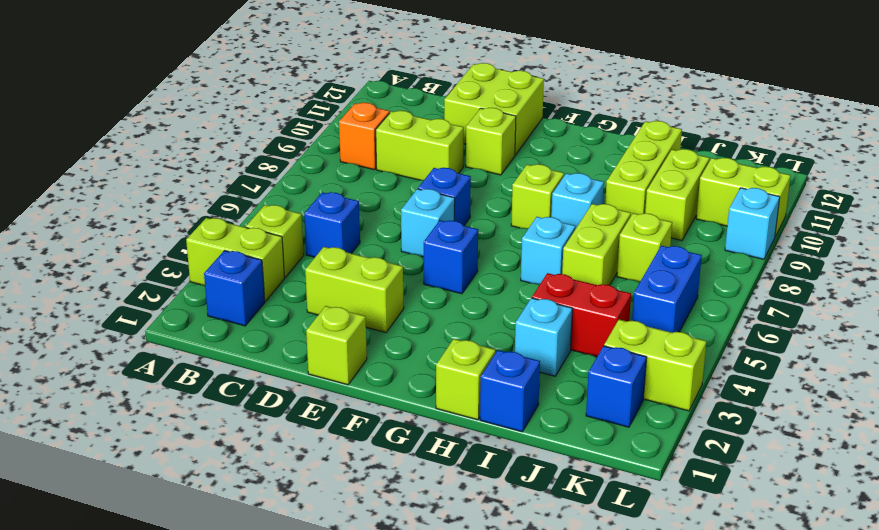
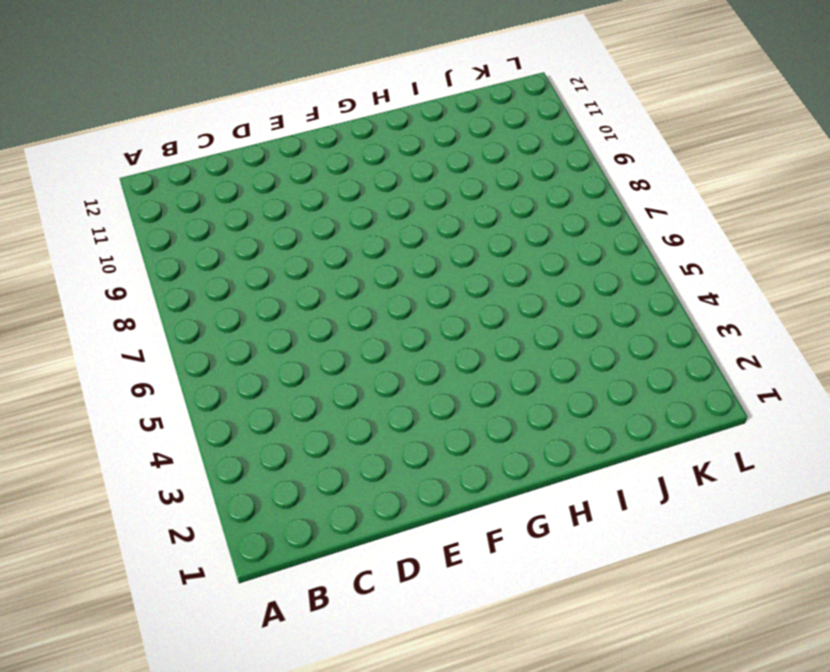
none -> lime brick A3:B3 level 1
none -> blue brick B2 level 1
none -> lime brick B4 level 1

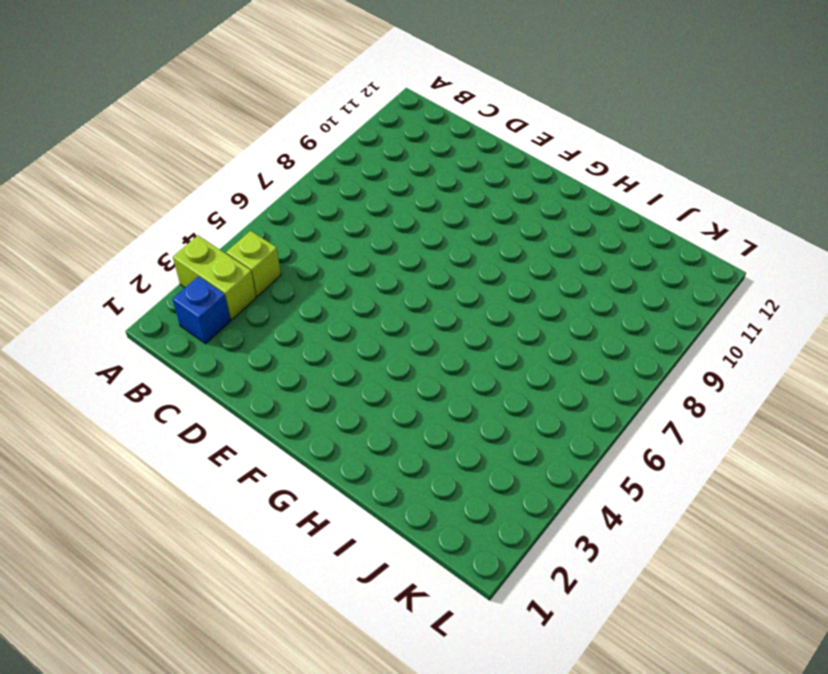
none -> orange brick B9 level 1
none -> blue brick C5 level 1
none -> lime brick C9:D9 level 1

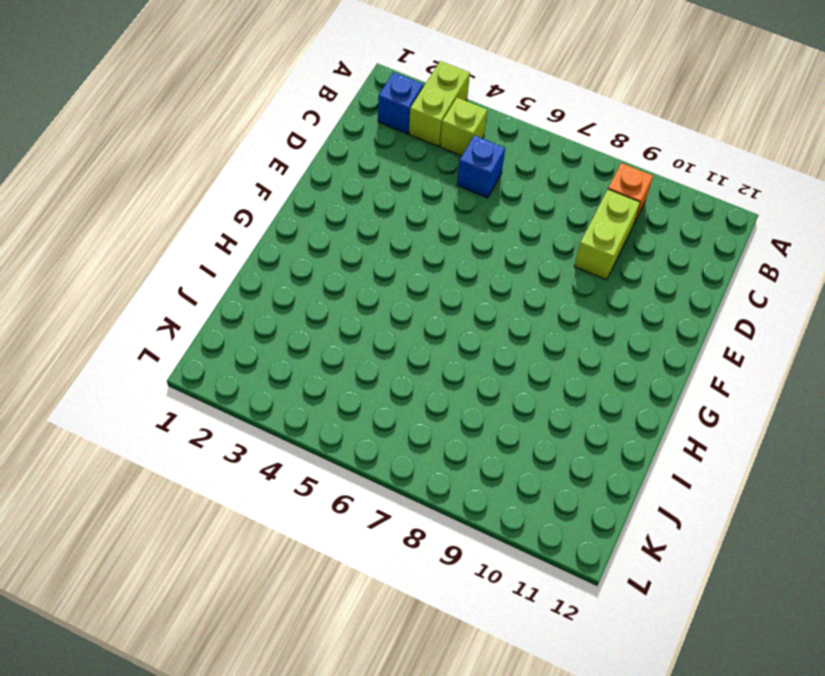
none -> lime brick D3:E3 level 1
none -> lime brick D11:E12 level 1
none -> lime brick E1 level 1

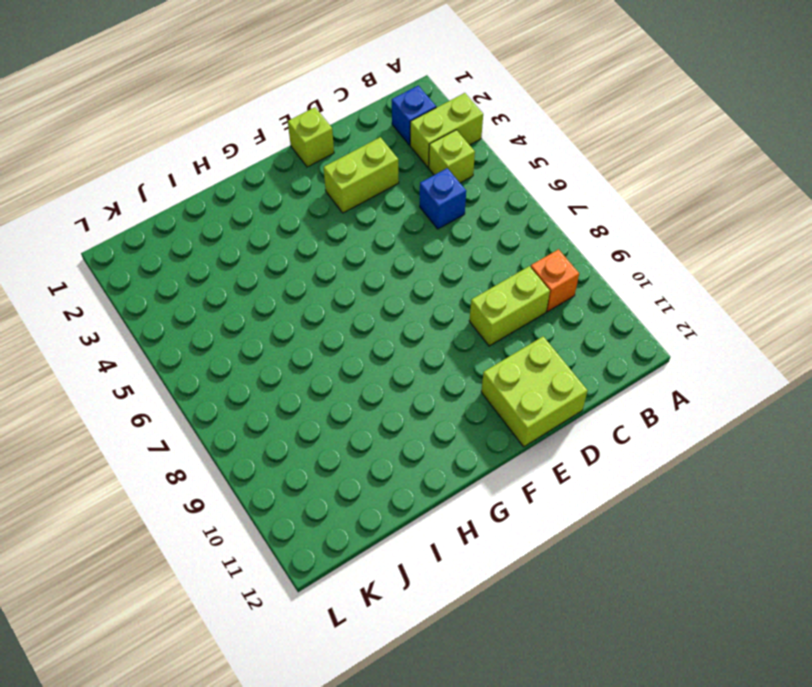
none -> cyan brick E6 level 1
none -> blue brick E7 level 1
none -> lime brick E10 level 1

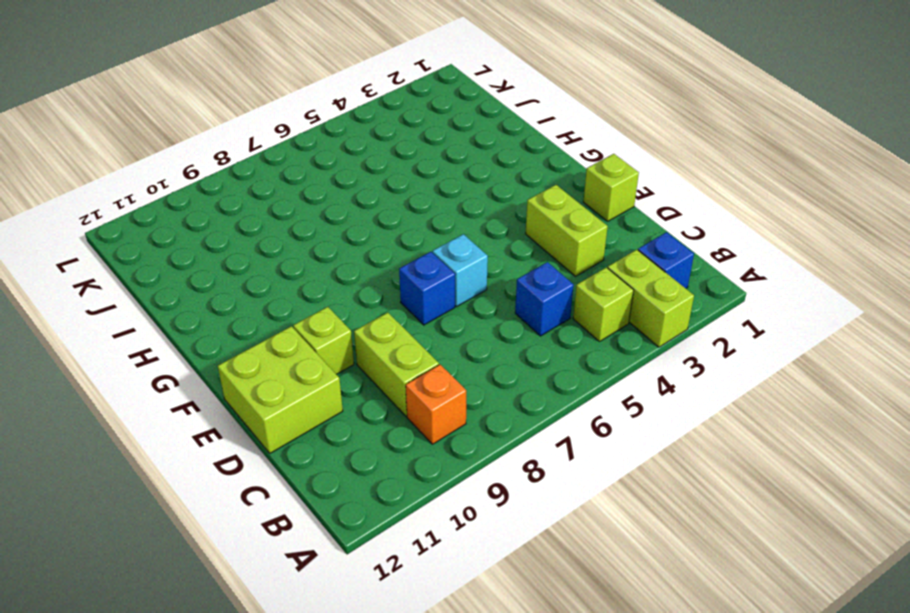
none -> blue brick F5 level 1
none -> lime brick G8 level 1
none -> lime brick H1 level 1

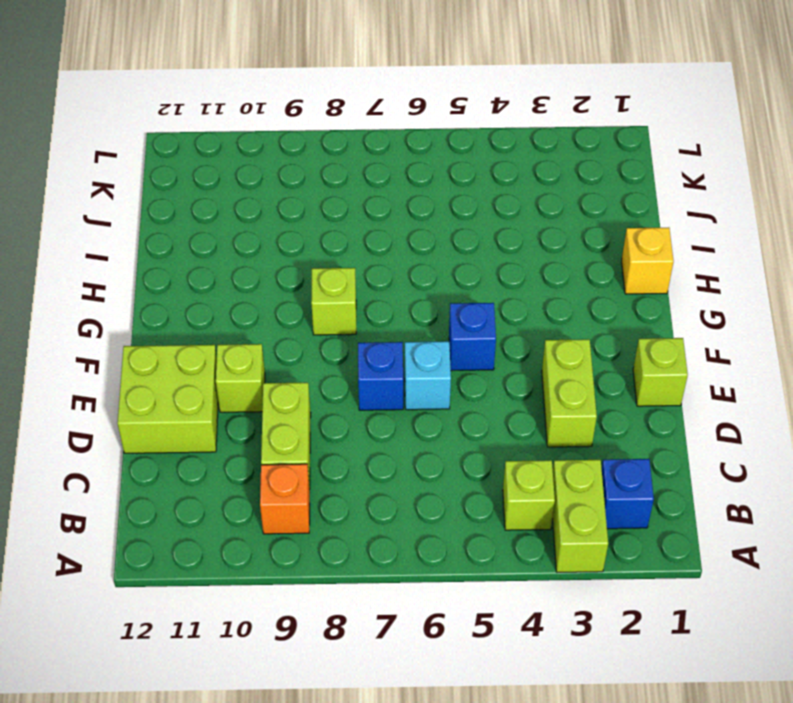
yellow brick H1 level 1 -> lime brick H1 level 1
none -> blue brick C5 level 1
none -> cyan brick H6 level 1
none -> cyan brick H8 level 1

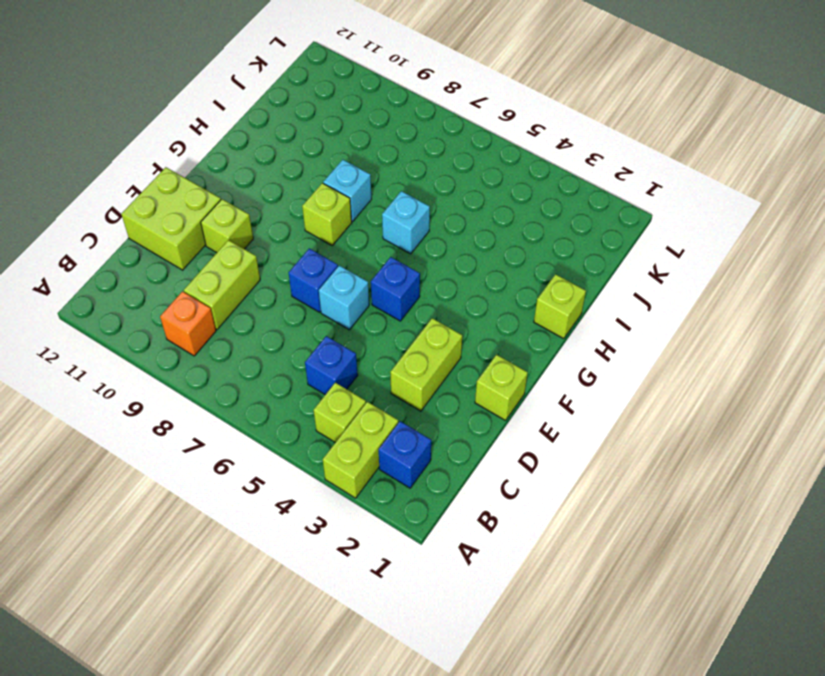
none -> blue brick I1 level 1
none -> cyan brick I3 level 1
none -> red brick I4:J4 level 1

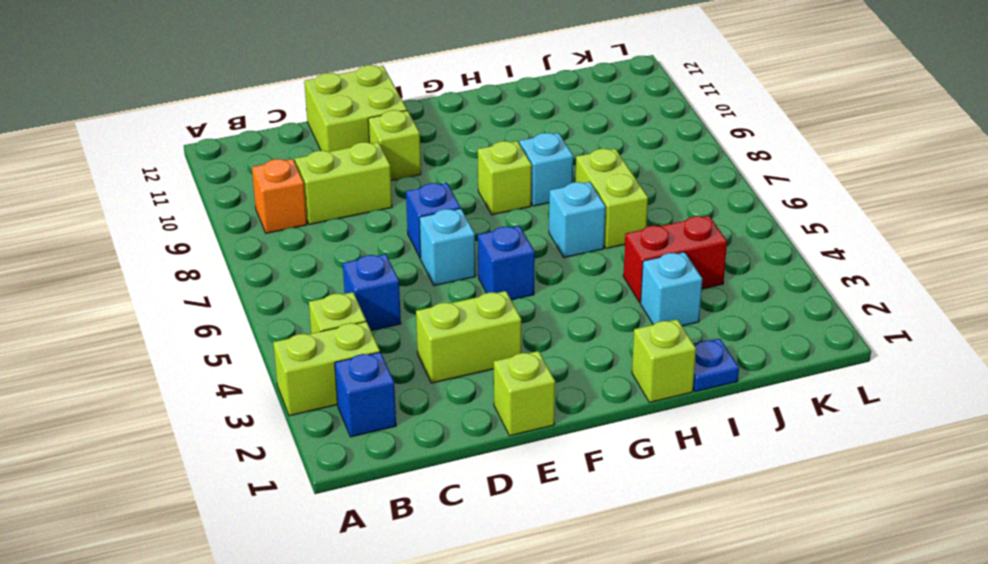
blue plate I1 level 1 -> blue brick I1 level 1
none -> lime brick I9:I11 level 1
none -> lime brick J7 level 1
none -> lime brick J9:J10 level 1

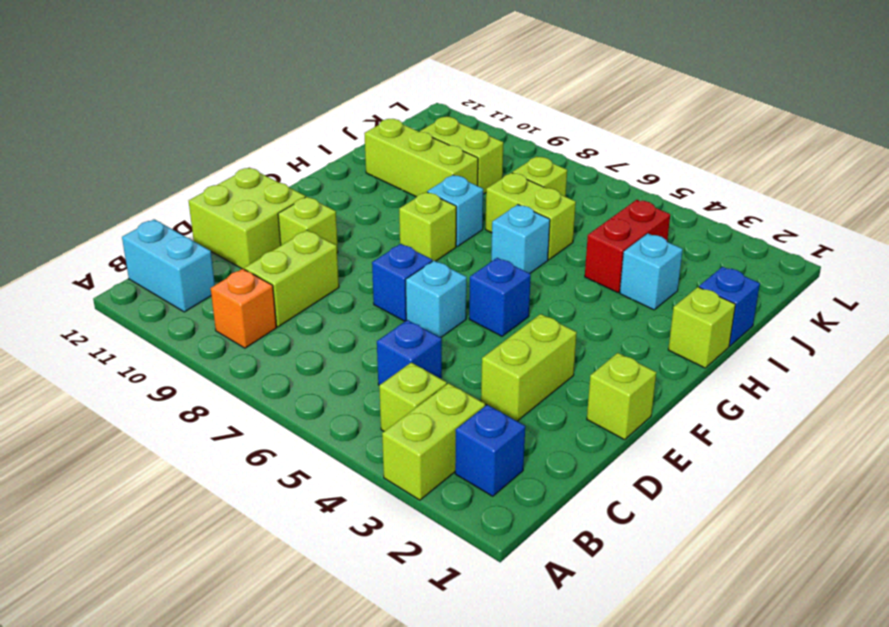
cyan brick B11:B12 level 1 -> none
none -> blue brick K2 level 1
none -> lime brick K3:L3 level 1
none -> blue brick K5:K6 level 1

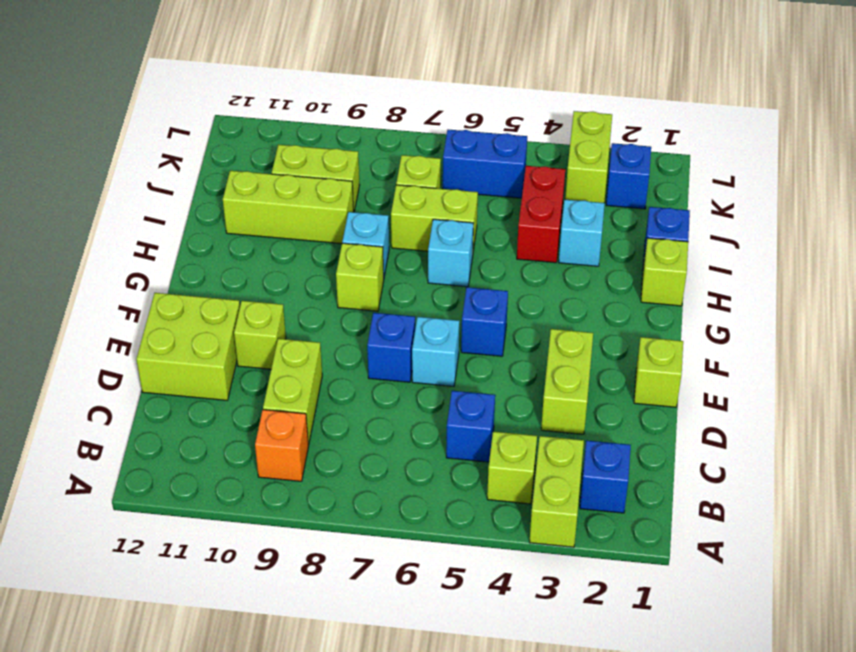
none -> lime brick K10:L10 level 1
none -> cyan brick L9 level 1

